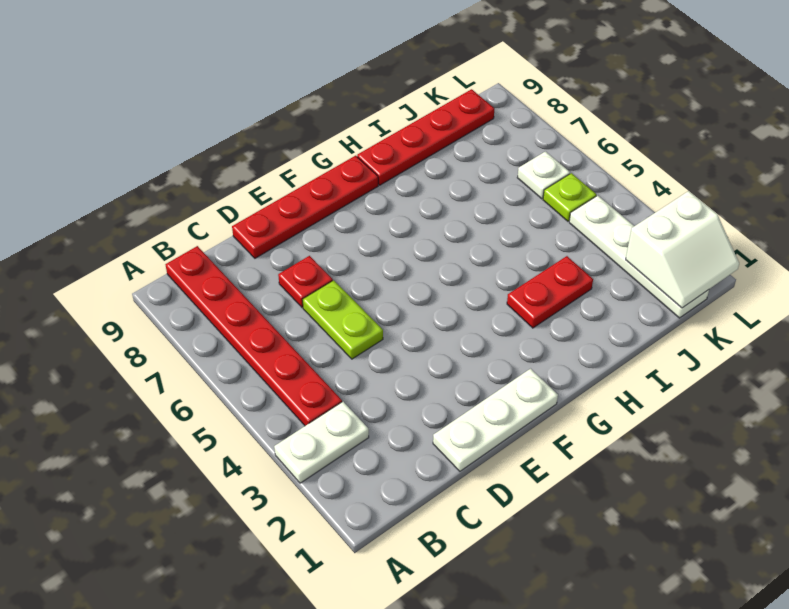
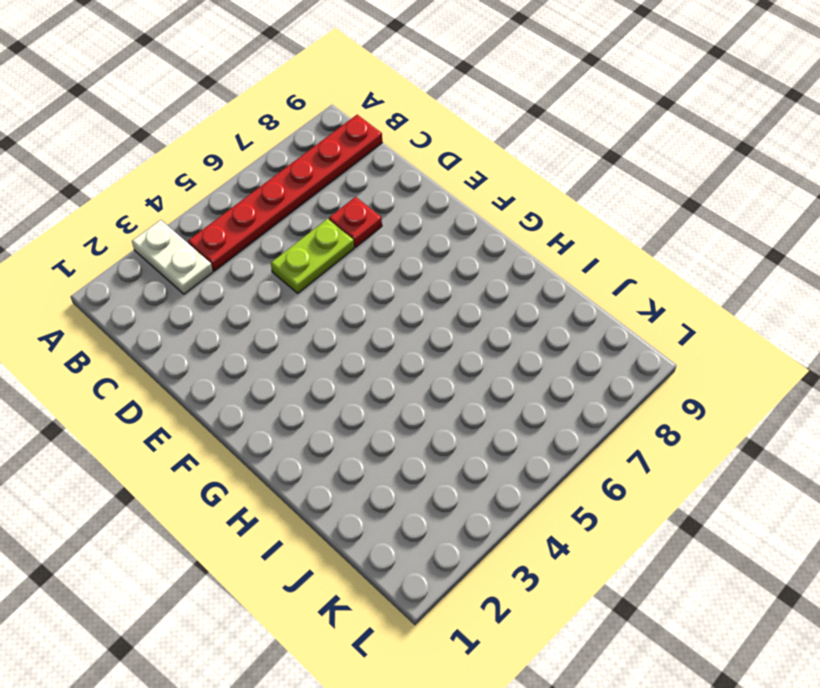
none -> white plate D1:F1 level 1
none -> red plate D9:G9 level 1
none -> red plate H3:I3 level 1

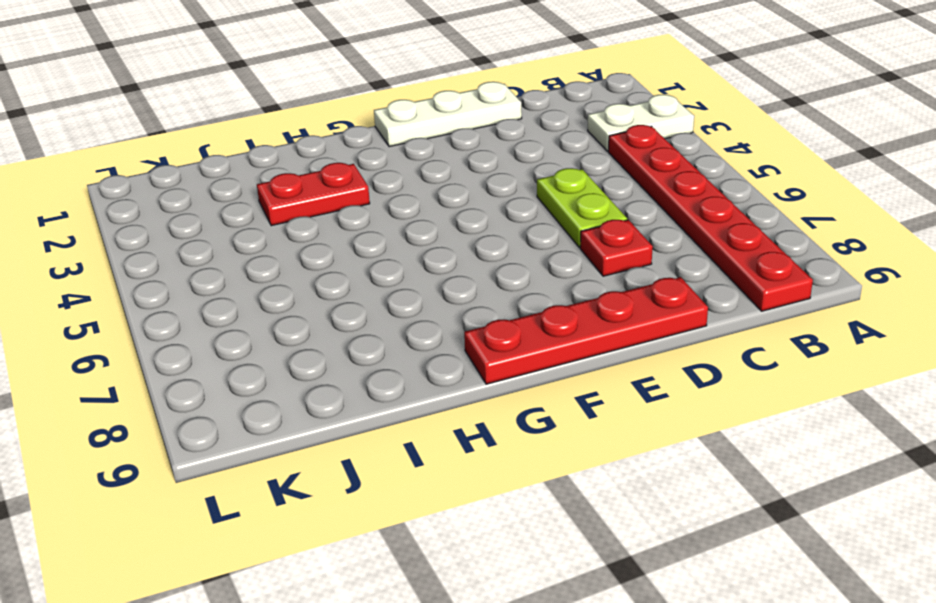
none -> red plate H9:K9 level 1
none -> white plate K1:K4 level 1
none -> lime plate K5 level 1

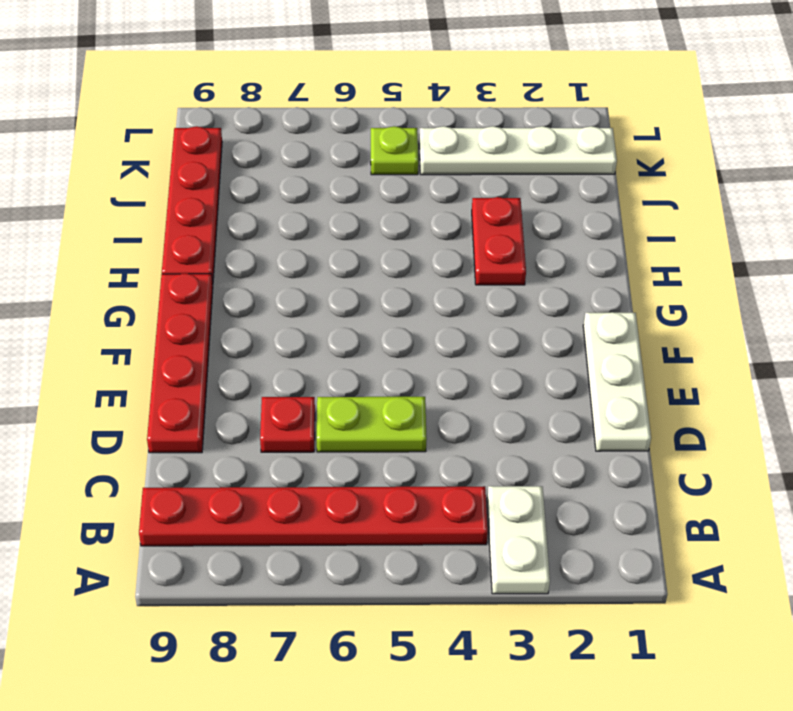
none -> white plate K6 level 1
none -> white slope K1:L2 level 2 top 2

